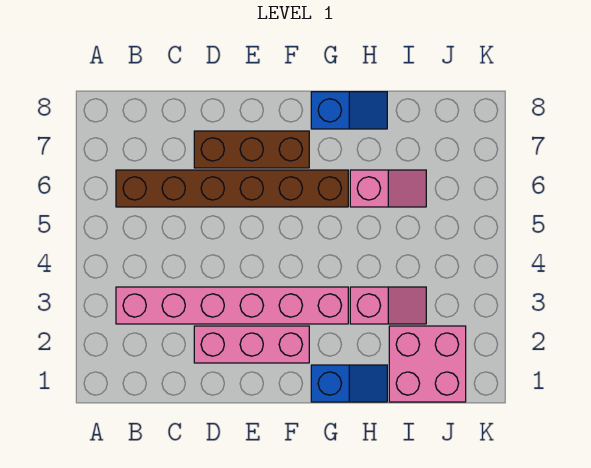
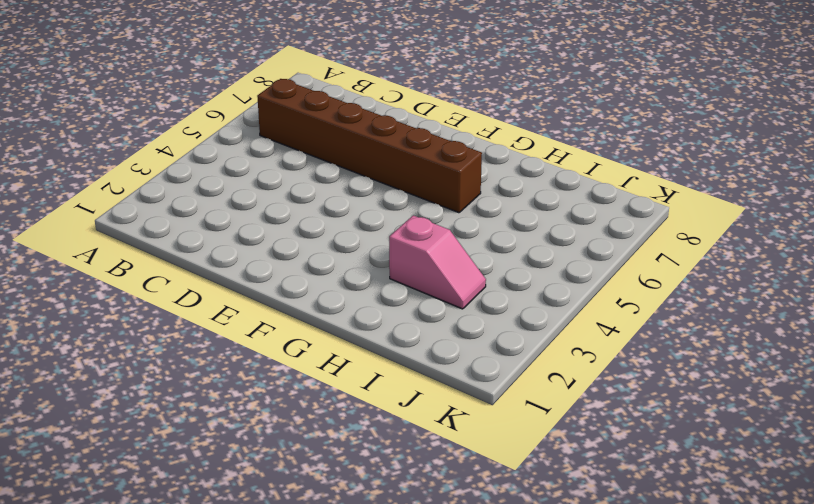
none -> pink brick B3:G3 level 1
none -> pink brick D2:F2 level 1

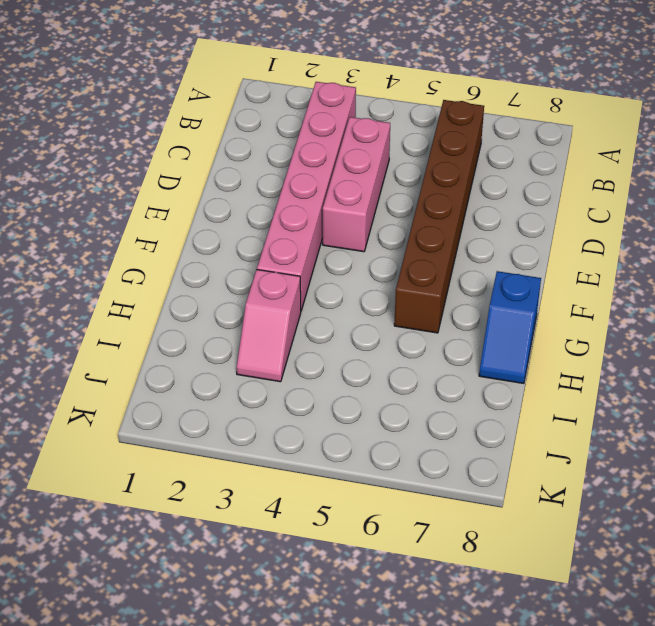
pink brick C4:E4 level 1 -> pink brick D2:F2 level 1
none -> brown brick D7:F7 level 1
none -> blue slope G1:H1 level 1 top G

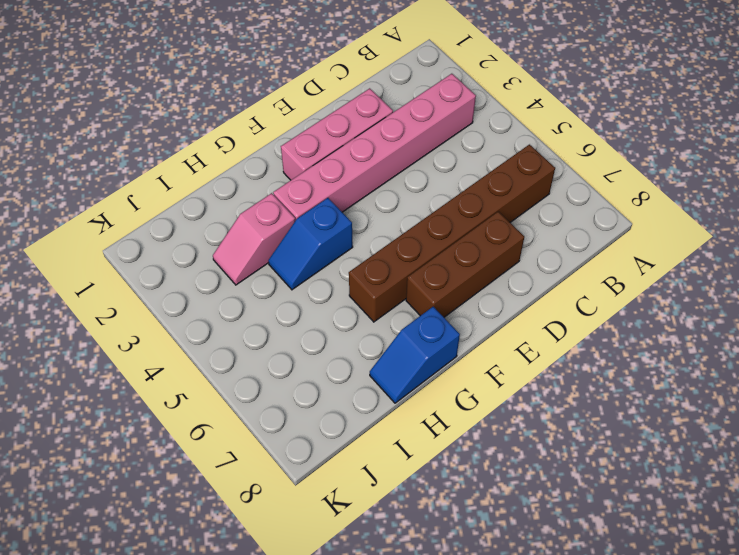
blue slope G4:H4 level 1 top G -> blue slope G1:H1 level 1 top G
none -> pink slope H6:I6 level 1 top H
none -> pink brick I1:J2 level 1

